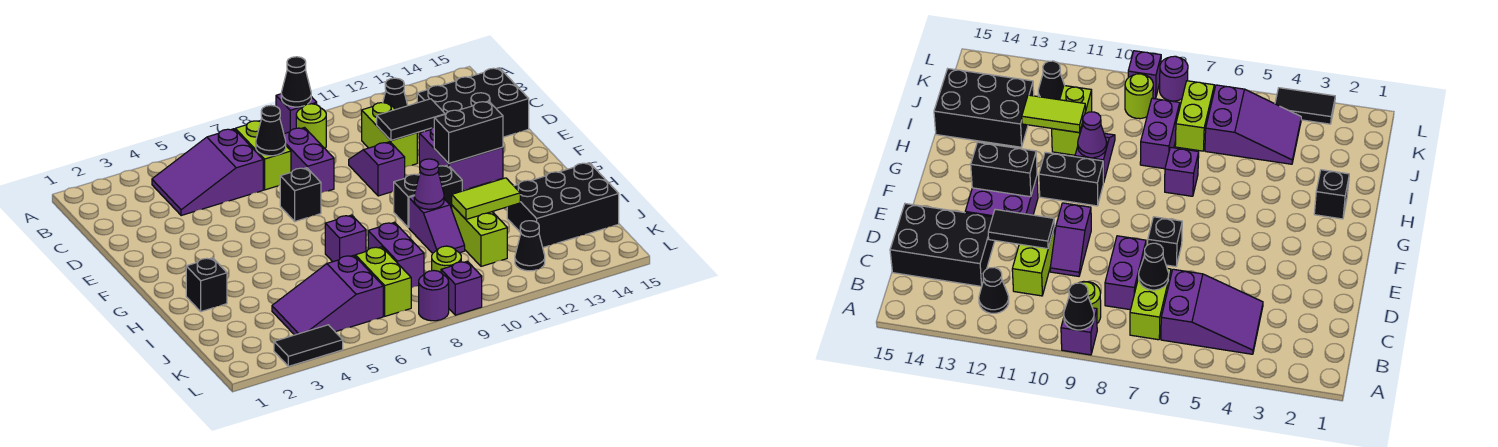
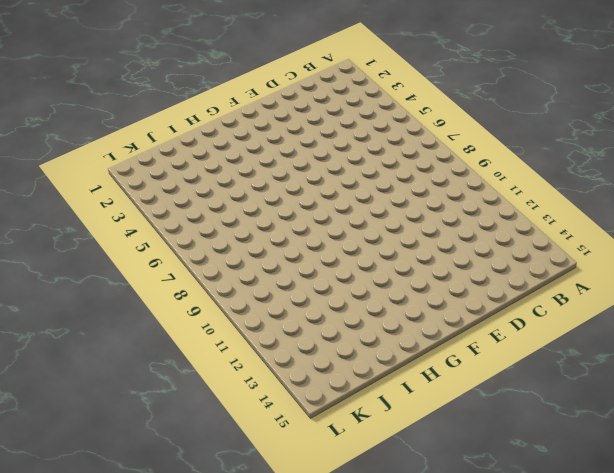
none -> purple brick A9 level 1
none -> purple slope B4:C6 level 1 top 6
none -> lime brick B7:C7 level 1
none -> lime round brick B9 level 1

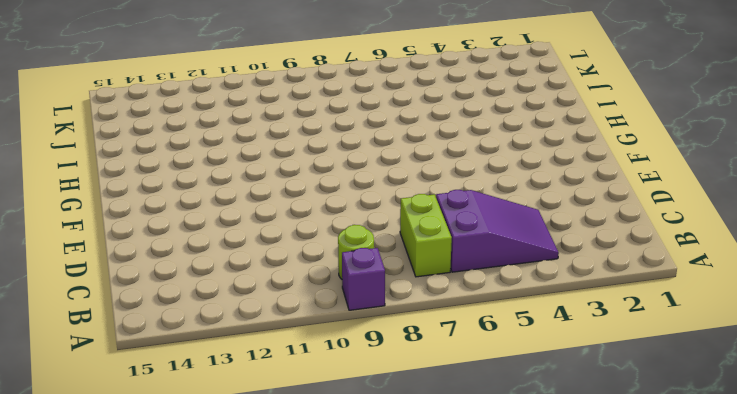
none -> black cone B12 level 1
none -> purple brick C8:D8 level 1
none -> lime brick C11:D11 level 1
none -> black brick C13:D15 level 1

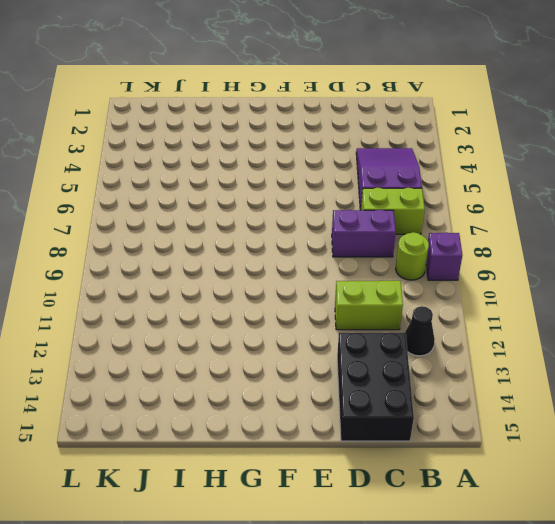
none -> purple slope D10:E10 level 1 top E
none -> black brick E7 level 1
none -> purple brick E12:F13 level 1
none -> black brick G10:G11 level 1

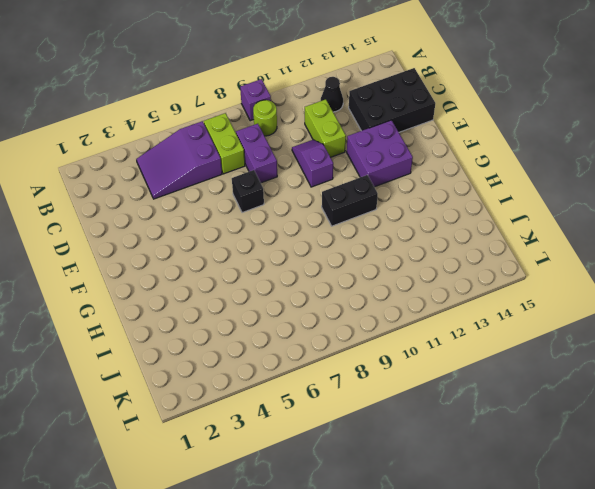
none -> black brick H2 level 1
none -> purple brick H7 level 1
none -> purple slope H10:I10 level 1 top H
none -> purple brick I8:J8 level 1

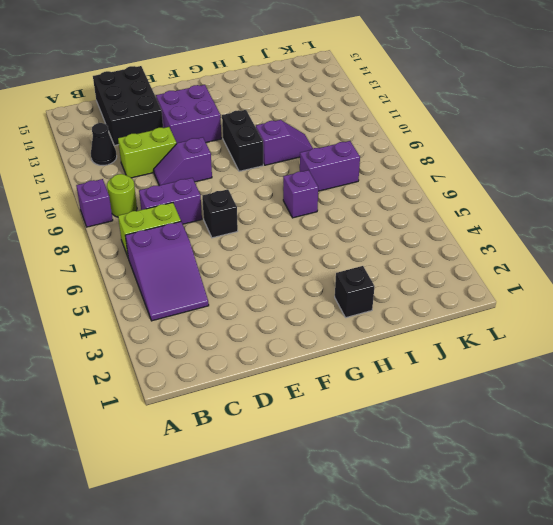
none -> lime brick I11:J11 level 1
none -> black brick I13:J15 level 1
none -> purple slope J4:K6 level 1 top 6
none -> lime brick J7:K7 level 1

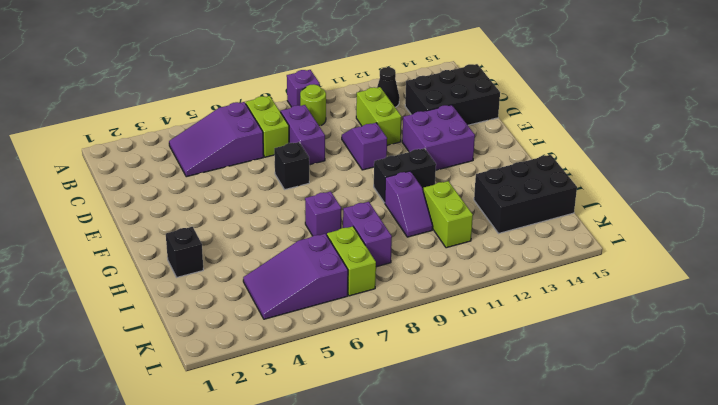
none -> lime round brick K9 level 1
none -> black cone K12 level 1
none -> black tile L3:L4 level 1
none -> purple round brick L8 level 1

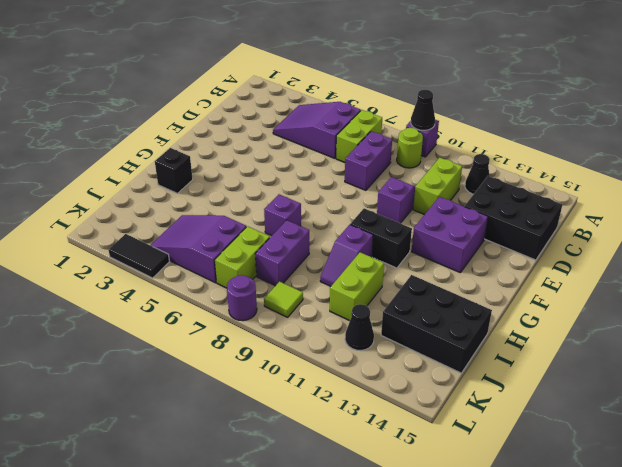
lime tile K9 level 1 -> lime round brick K9 level 1
none -> black brick E7 level 1
none -> purple brick L9 level 1
none -> black cone C7 level 2
none -> black tile D11:D12 level 2

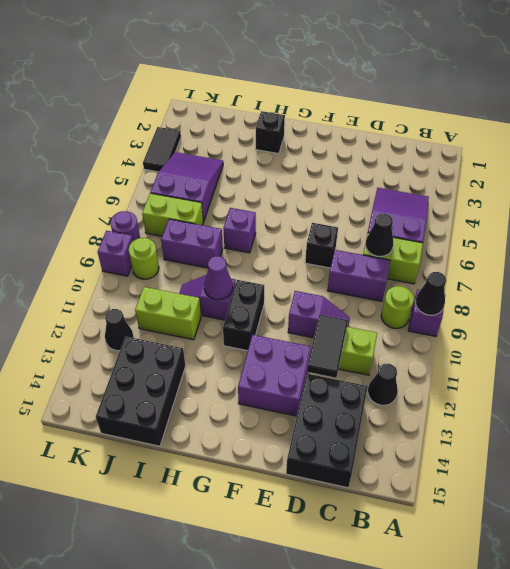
none -> black brick F12:F13 level 2
none -> lime tile I11:I12 level 2

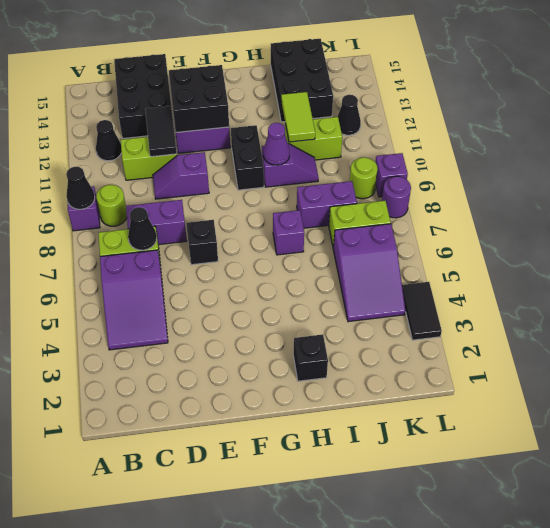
black brick E12:F13 level 2 -> black brick F12:F13 level 2

